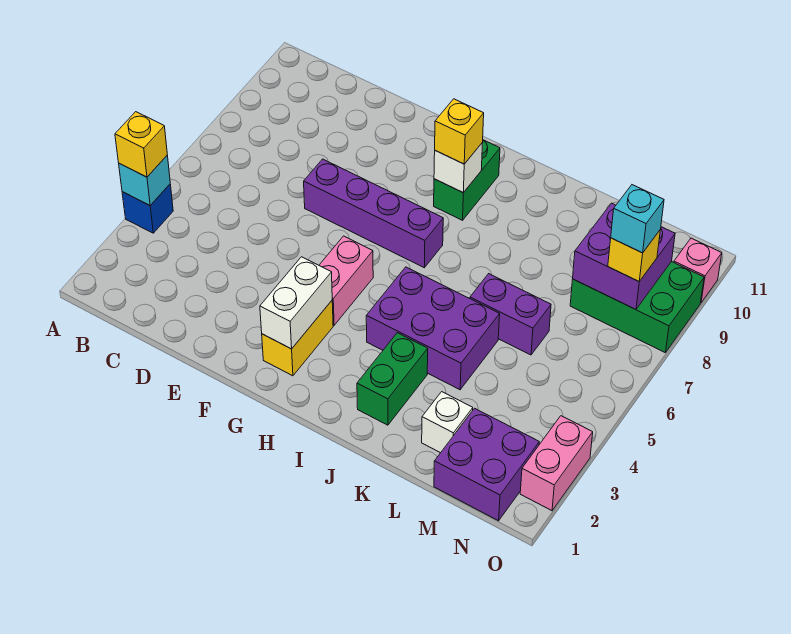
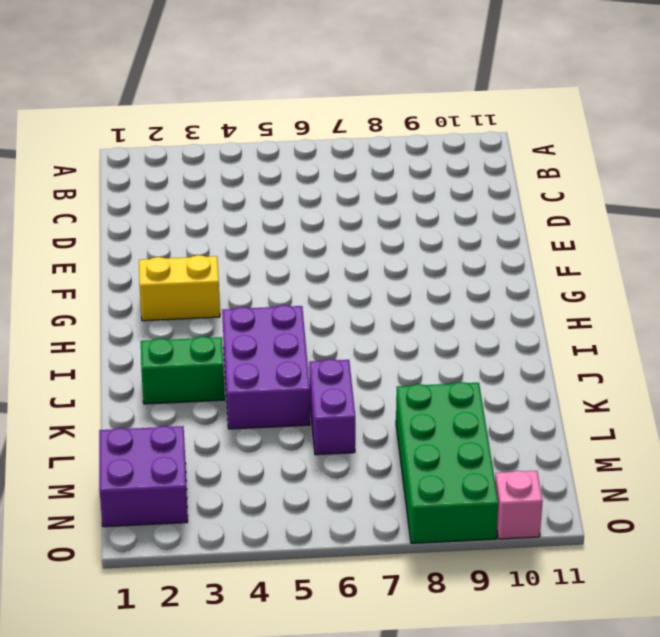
green brick L8:O9 level 1 -> green brick M8:O9 level 1
none -> blue brick A4 level 1
none -> purple brick E7:H7 level 1
none -> pink brick G4:G5 level 1

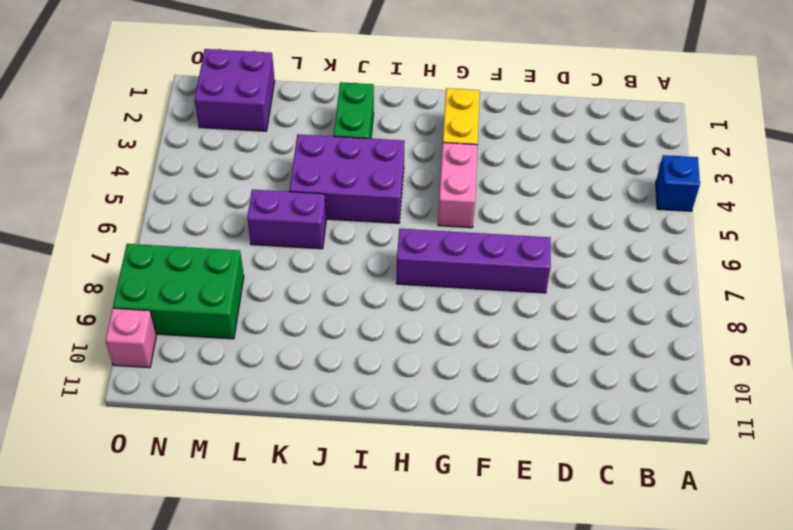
none -> green brick H9:H10 level 1
none -> white brick L2 level 1
none -> pink brick O2:O3 level 1

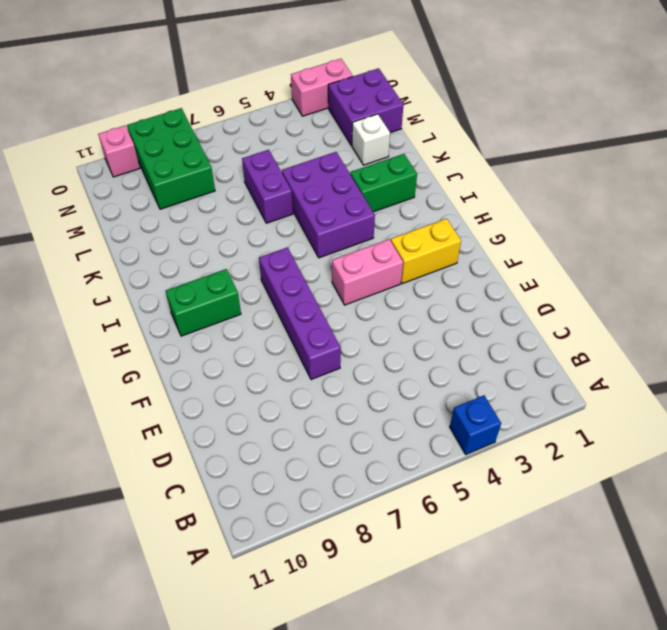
none -> cyan brick A4 level 2
none -> white brick G2:G3 level 2
none -> white brick H9 level 2

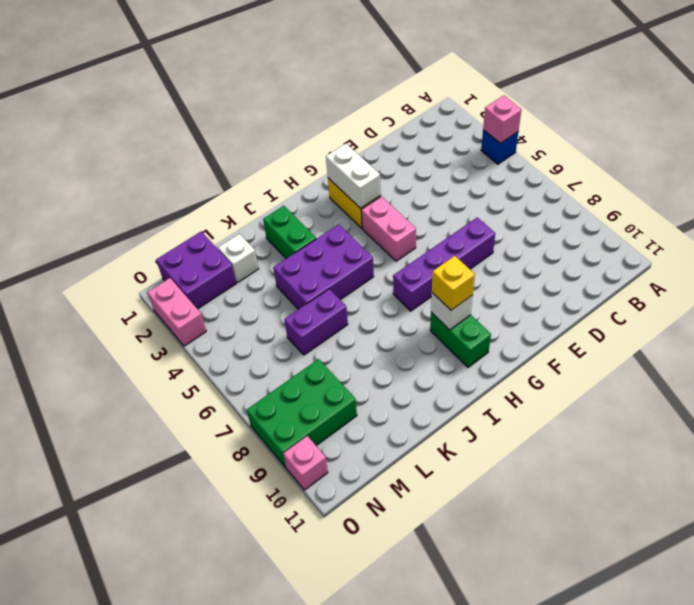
pink brick A4 level 2 -> cyan brick A4 level 2
none -> purple brick M8:N9 level 2
none -> yellow brick A4 level 3
none -> yellow brick N8 level 3

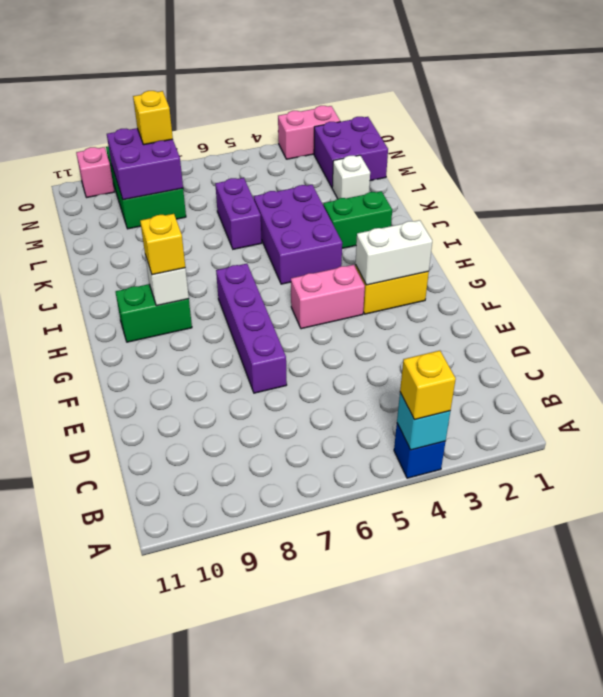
none -> cyan brick N8 level 4

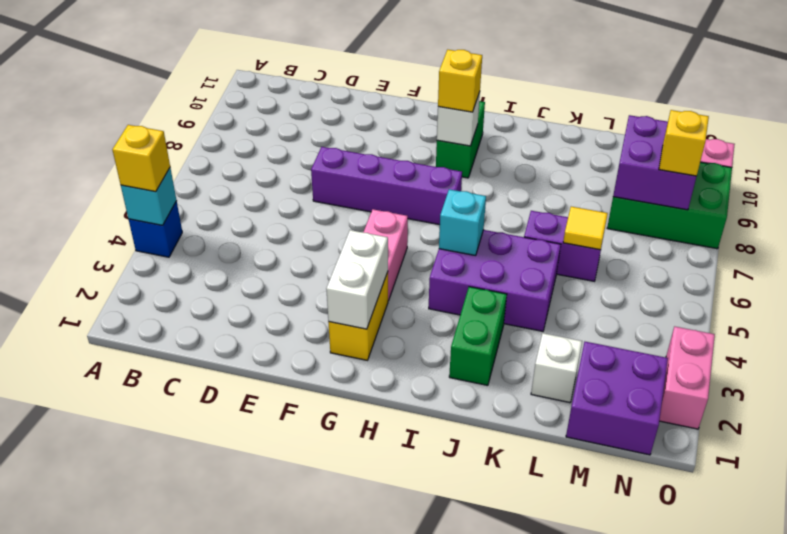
cyan brick I5 level 2 -> cyan brick N8 level 4
yellow tile L6 level 2 -> none

